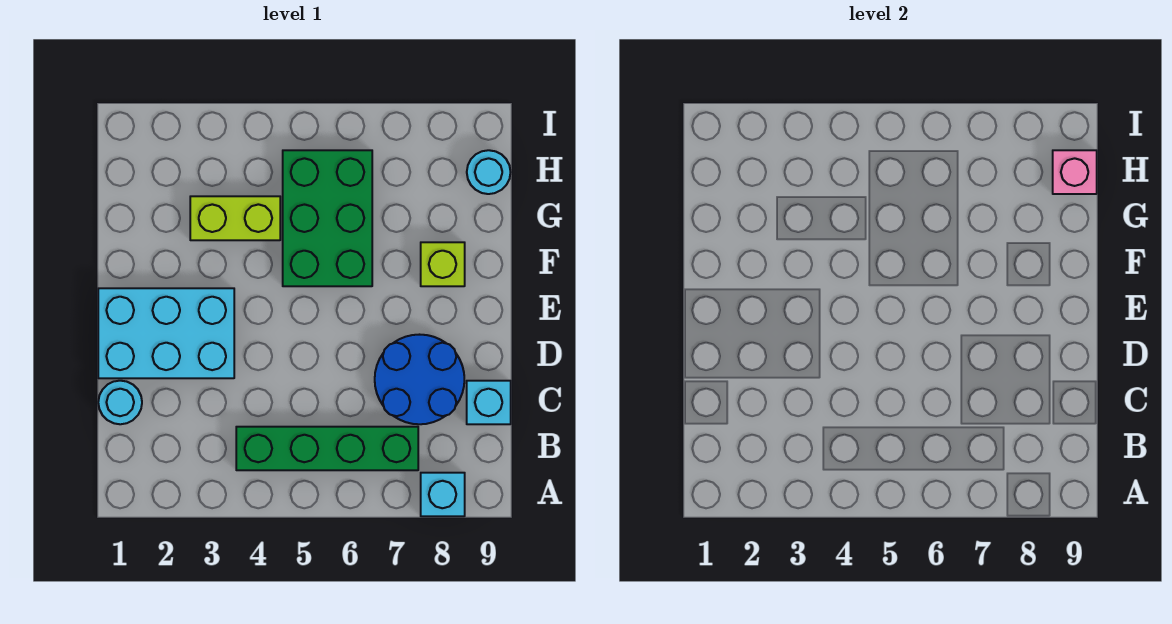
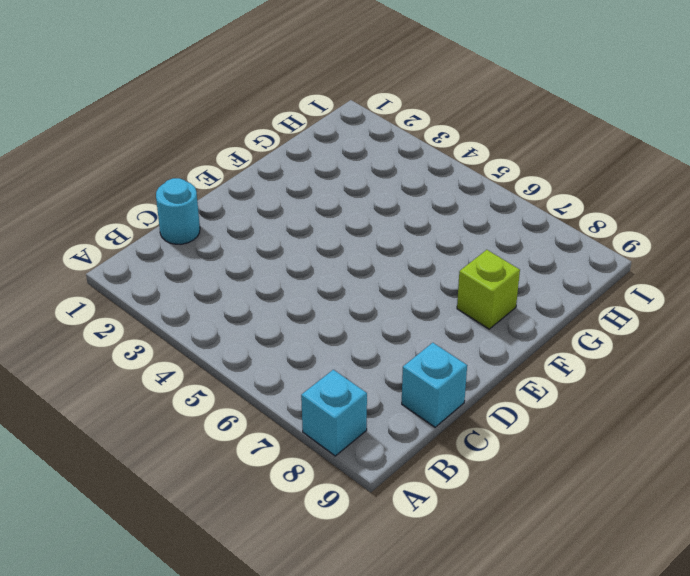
none -> green brick B4:B7 level 1
none -> blue round brick C7:D8 level 1

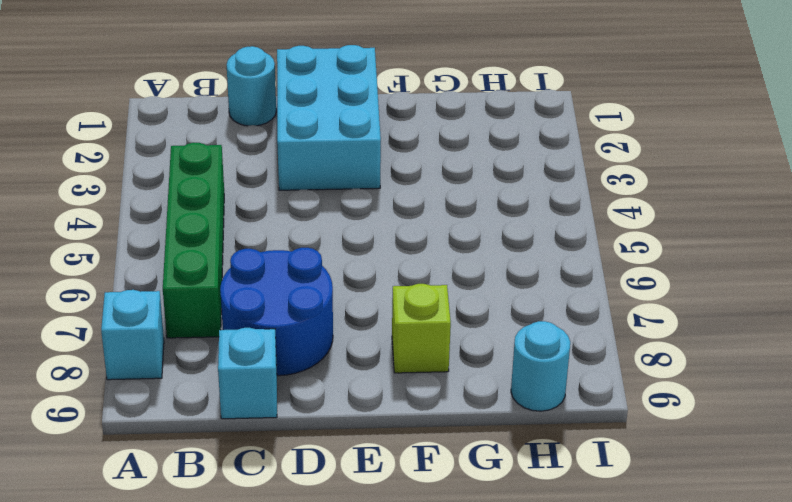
none -> green brick F5:H6 level 1
none -> lime brick G3:G4 level 1

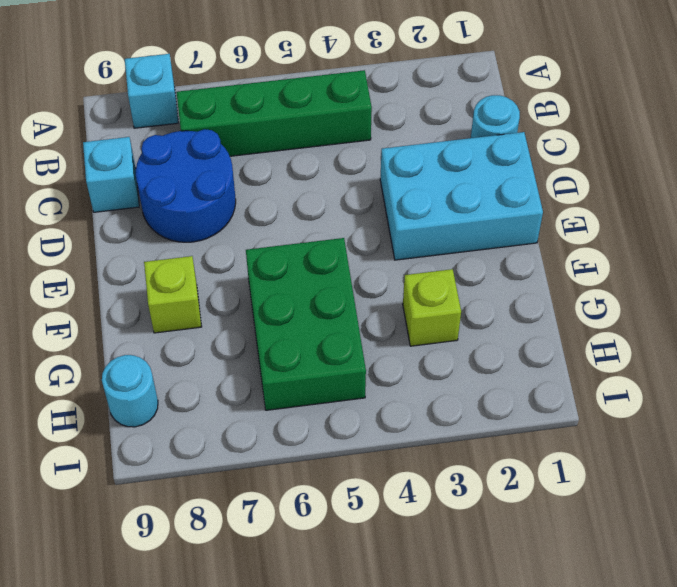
lime brick G3 level 1 -> lime brick G3:G4 level 1
none -> pink brick H9 level 2

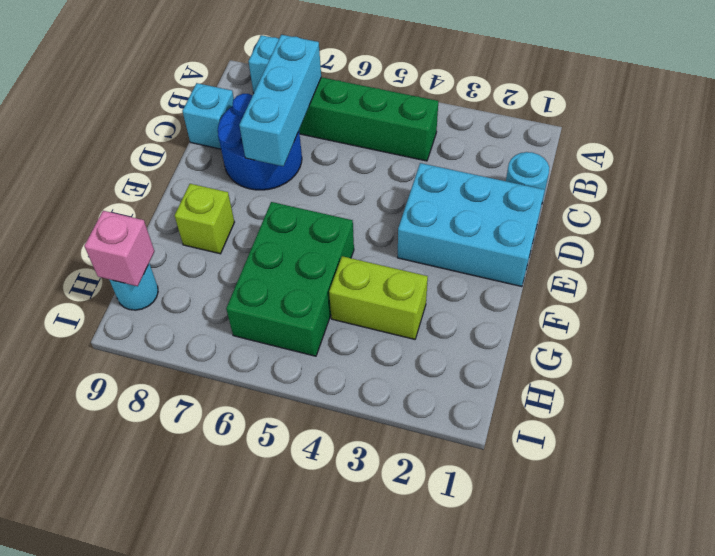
cyan brick B7:D7 level 2 -> none

